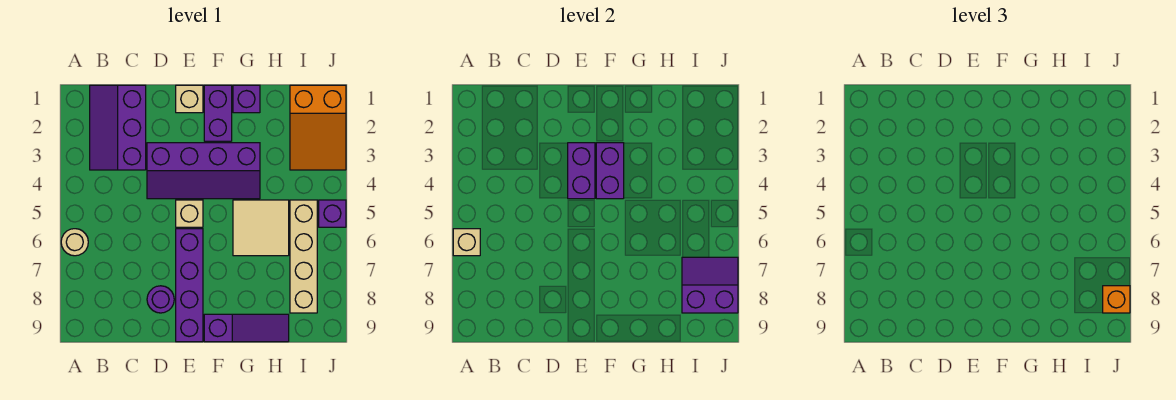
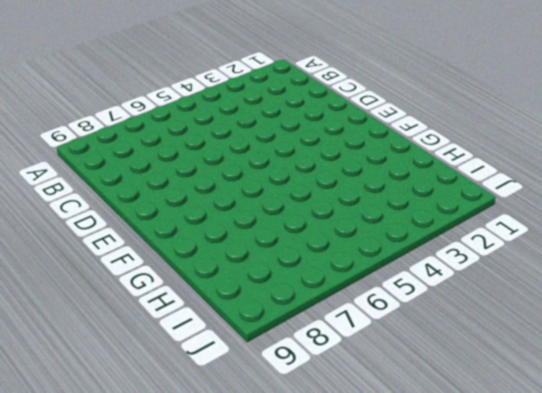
none -> tan round brick A6 level 1
none -> purple slope B1:C3 level 1 top C
none -> purple slope D3:G4 level 1 top 3

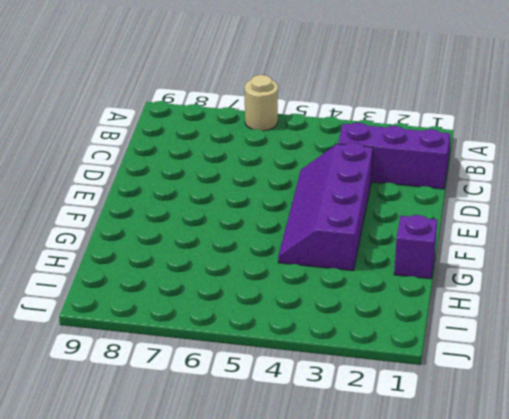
none -> purple round brick D8 level 1
none -> tan brick E1 level 1
none -> tan brick E5 level 1

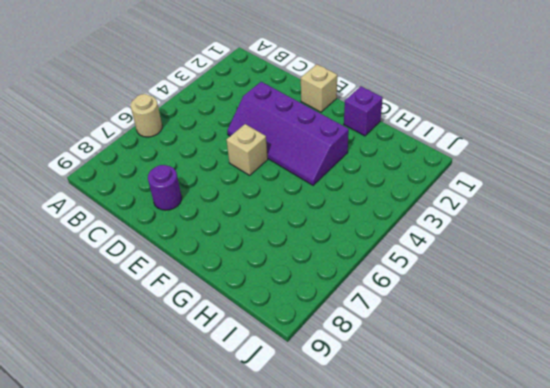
none -> purple slope B1:C3 level 1 top C
none -> purple brick E6:E9 level 1
none -> purple brick F1:F2 level 1

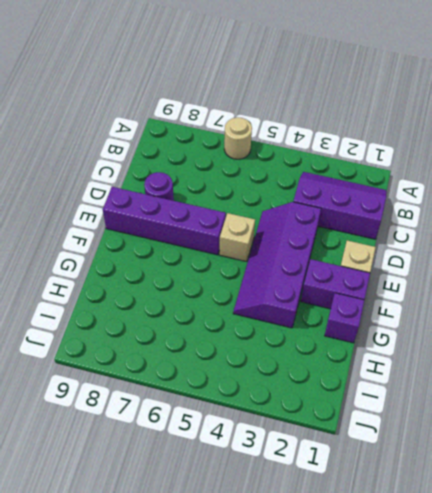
none -> purple slope F9:H9 level 1 top F
none -> tan tile G5:H6 level 1
none -> orange slope I1:J3 level 1 top 1

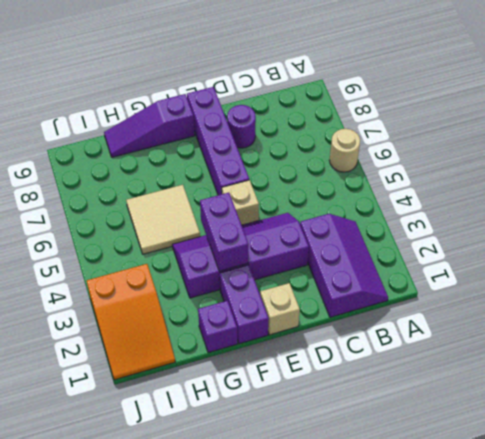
orange slope I1:J3 level 1 top 3 -> orange slope I1:J3 level 1 top 1
none -> tan brick I5:I8 level 1
none -> purple brick J5 level 1
none -> tan brick A6 level 2

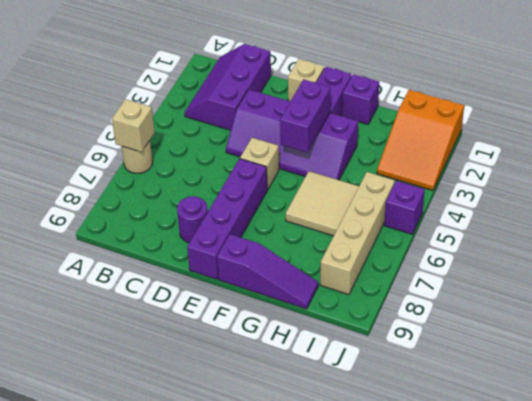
none -> purple brick E3:E4 level 2
none -> purple slope I7:J8 level 2 top 8
none -> orange brick J8 level 3

